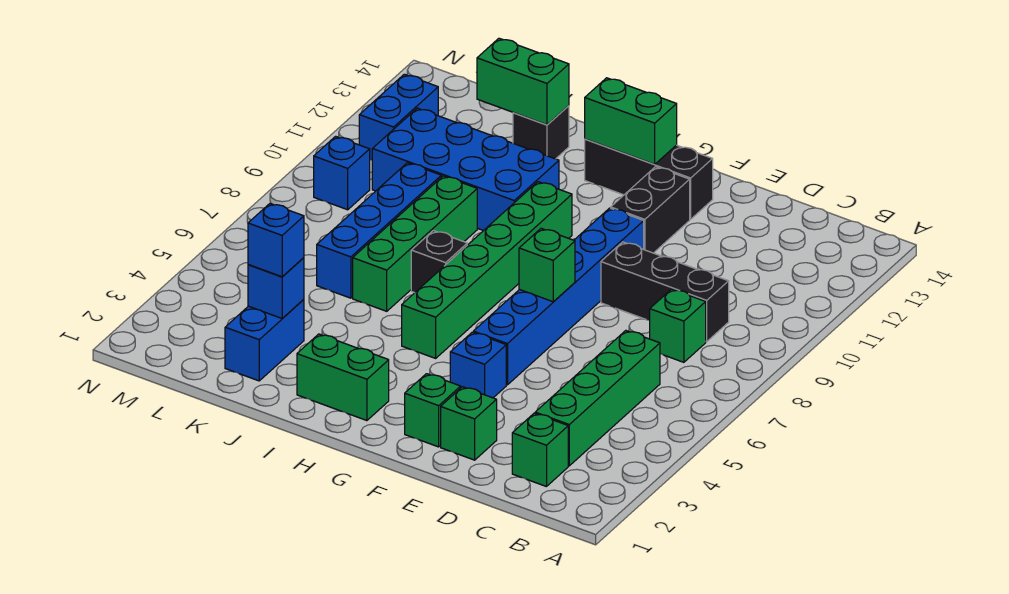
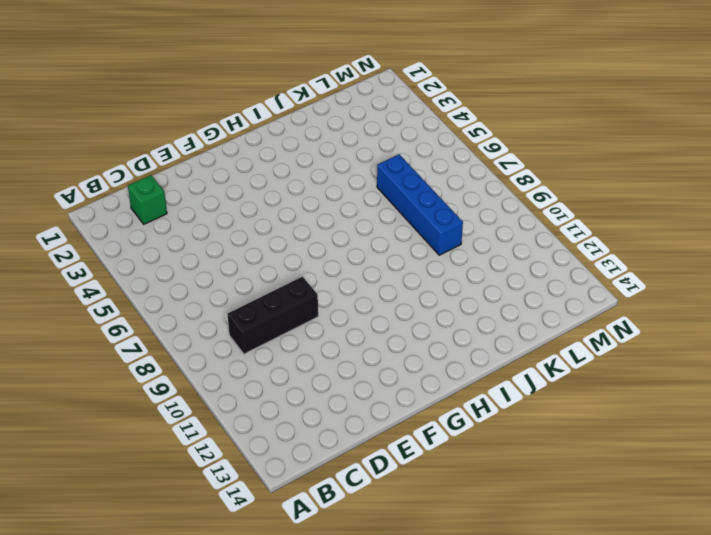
none -> green brick C3:C6 level 1
none -> green brick C8 level 1
none -> green brick E2 level 1

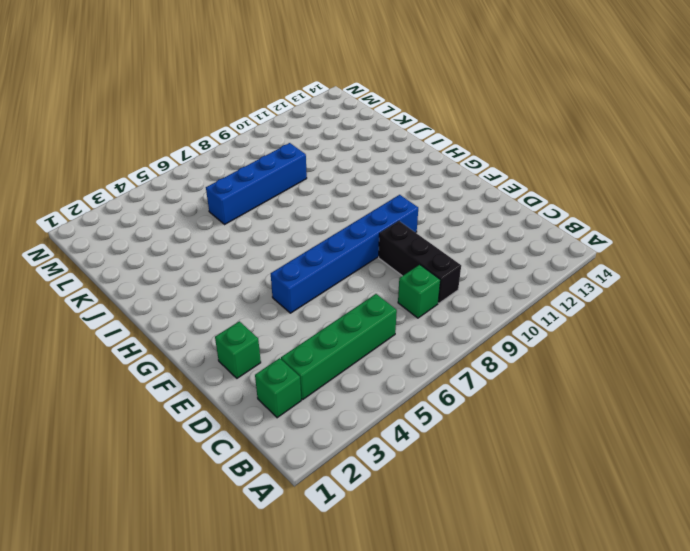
none -> green brick F2 level 1
none -> blue brick F4 level 1
none -> black brick F11:F12 level 1

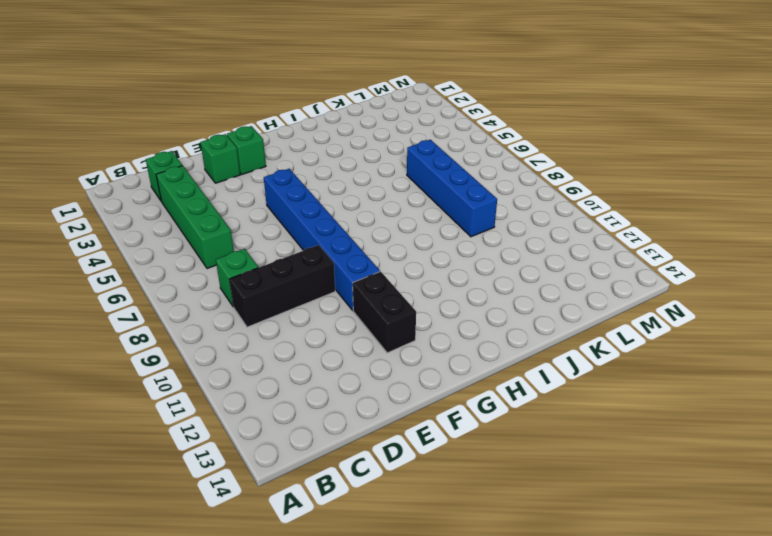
none -> blue brick F4 level 1
none -> black brick F13:H13 level 1
none -> green brick H2:I2 level 1

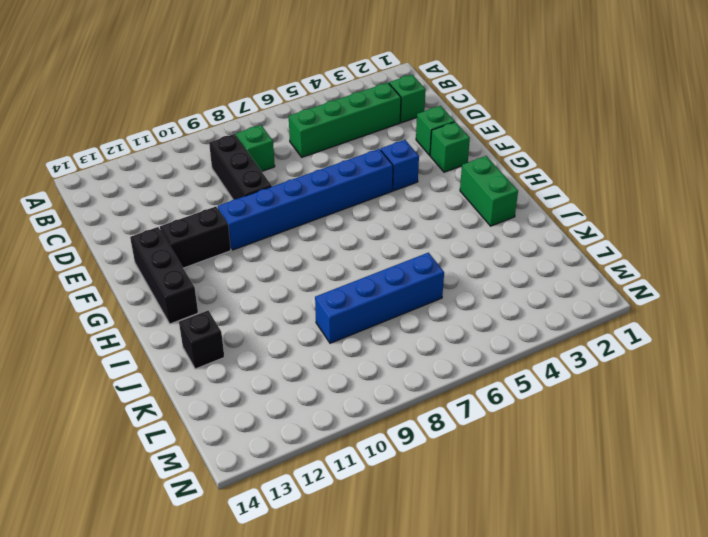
none -> green brick H5:H10 level 1
none -> black brick I7 level 1
none -> blue brick I10:L11 level 1

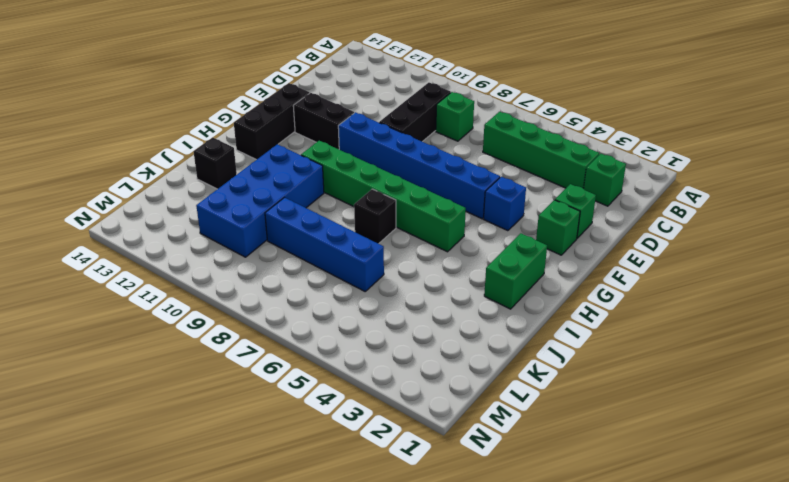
none -> green brick J6:J9 level 1
none -> blue brick K2:K3 level 1
none -> blue brick M9 level 1

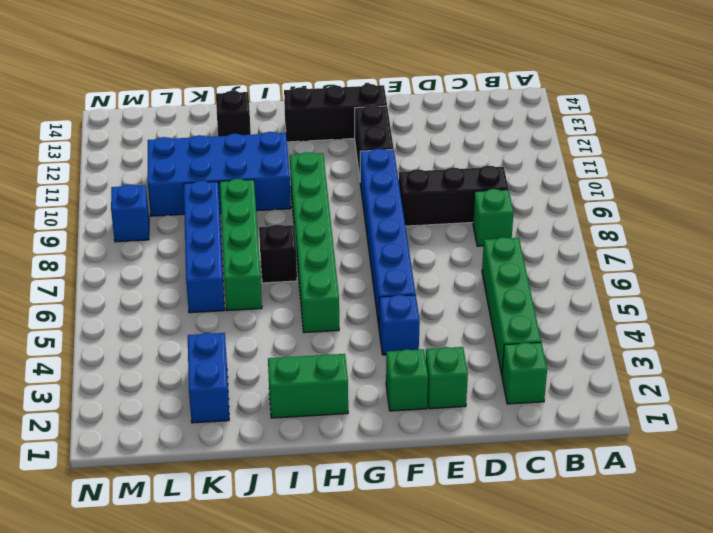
none -> blue brick M11:M12 level 1
none -> green brick F7 level 2
none -> green brick G13:H13 level 2

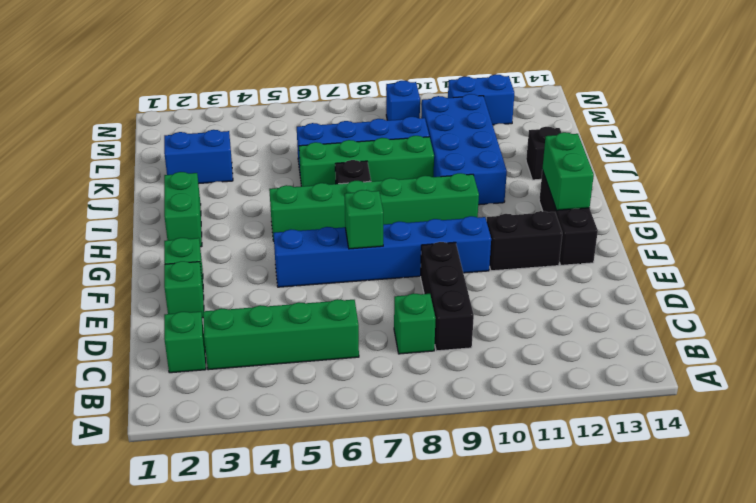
none -> blue brick F4 level 1
none -> green brick J13:K13 level 2
none -> blue brick K3 level 2

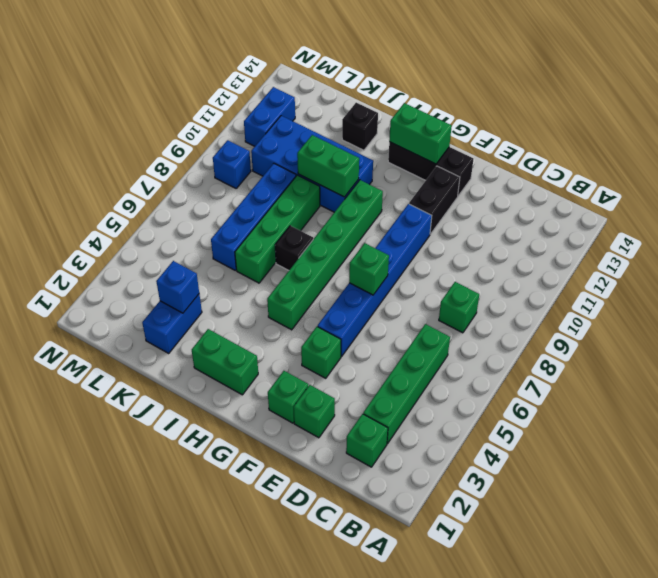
green brick F4 level 1 -> blue brick F4 level 1
green brick I10:J10 level 2 -> green brick J13:K13 level 2
none -> black brick C9:E9 level 1
none -> blue brick K3 level 3

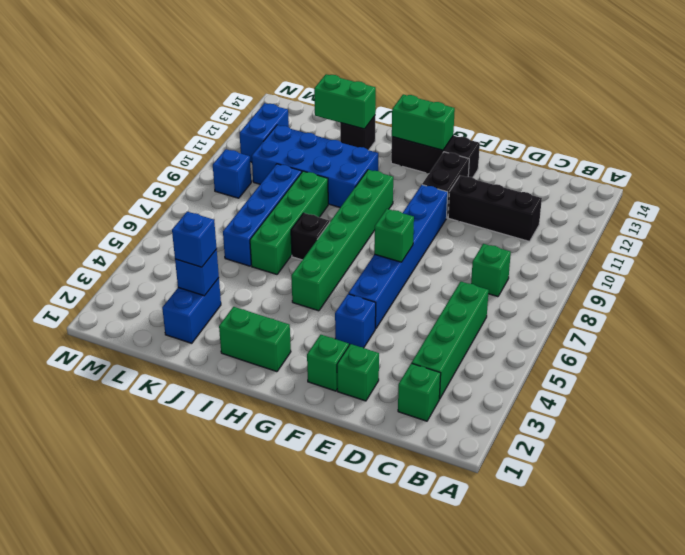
black brick C11:E11 level 1 -> black brick C9:E9 level 1

